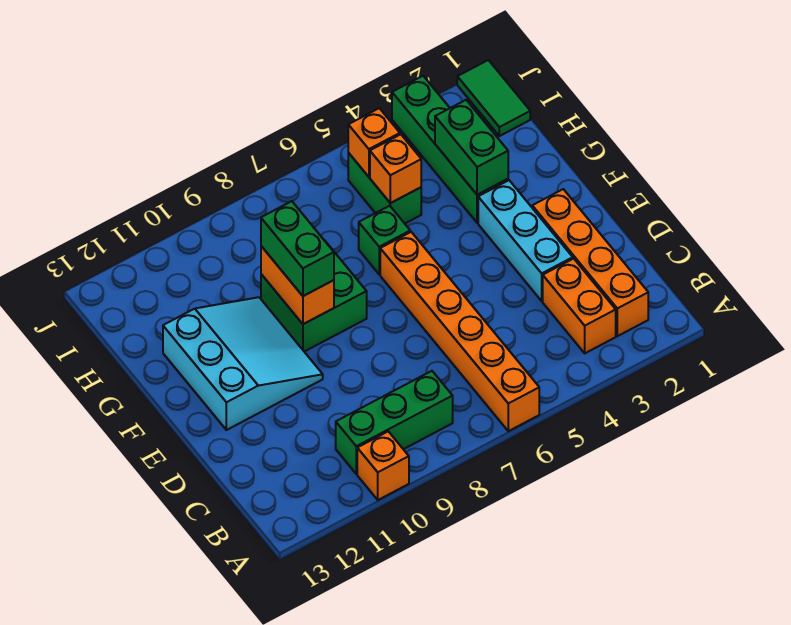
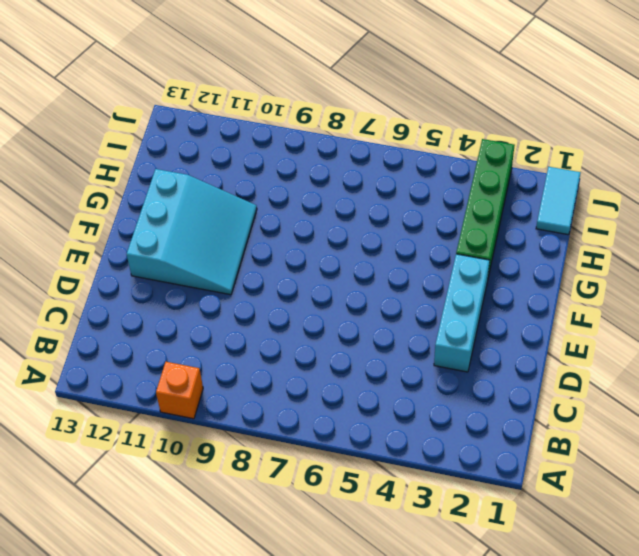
cyan tile I1:J1 level 1 -> green tile I1:J1 level 1
none -> orange brick A6:F6 level 1
none -> orange brick B2:E2 level 1
none -> orange brick B3:C3 level 1

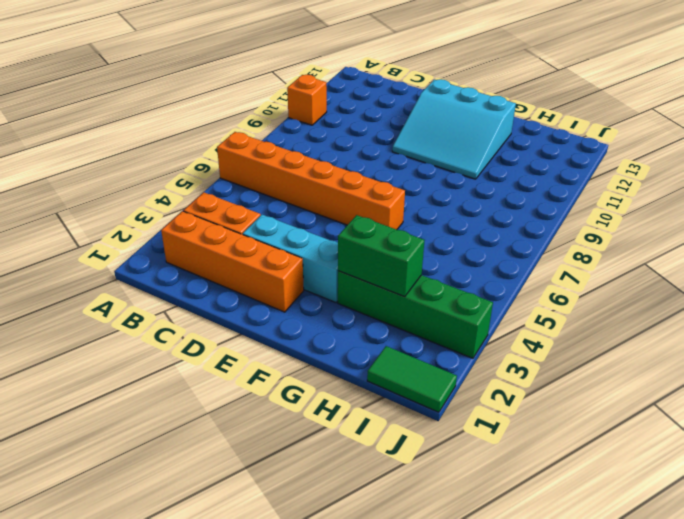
none -> green brick B8:B10 level 1
none -> green brick F8:G9 level 1
none -> green brick G6 level 1

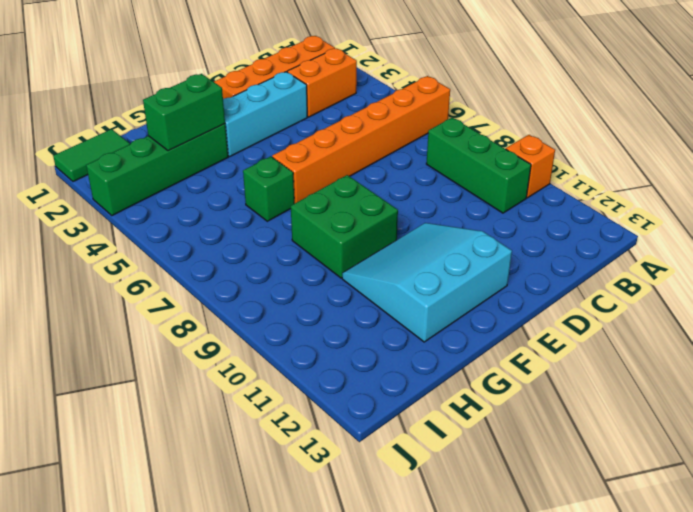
none -> green brick H5:I5 level 1
none -> orange brick F9:G9 level 2
none -> orange brick H5 level 2

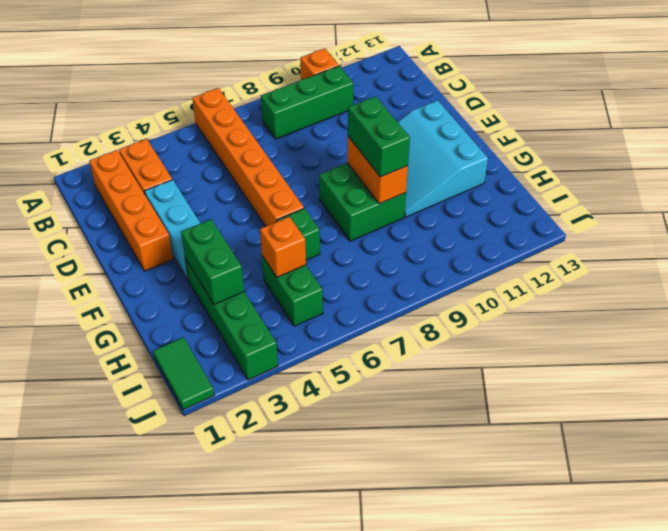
none -> orange brick I5 level 2

